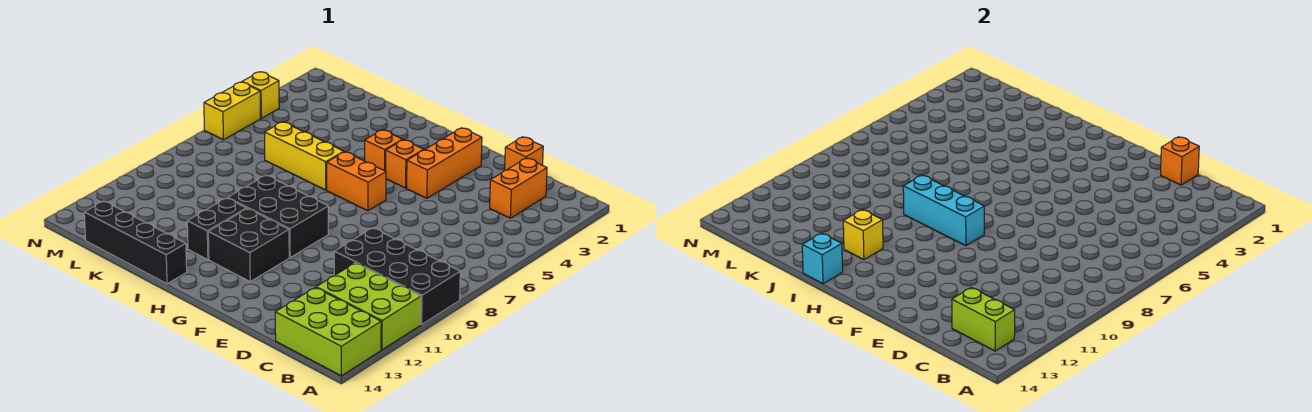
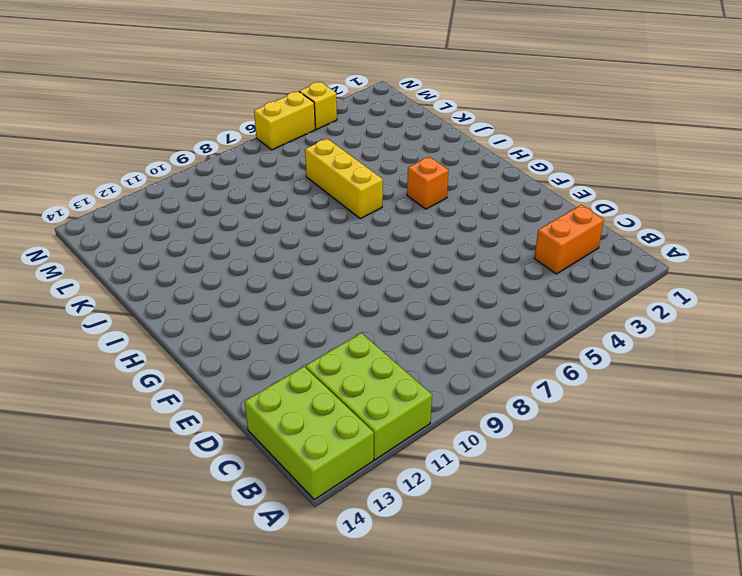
none -> black brick A9:D10 level 1
none -> orange brick D1 level 1
none -> orange brick F2:F4 level 1

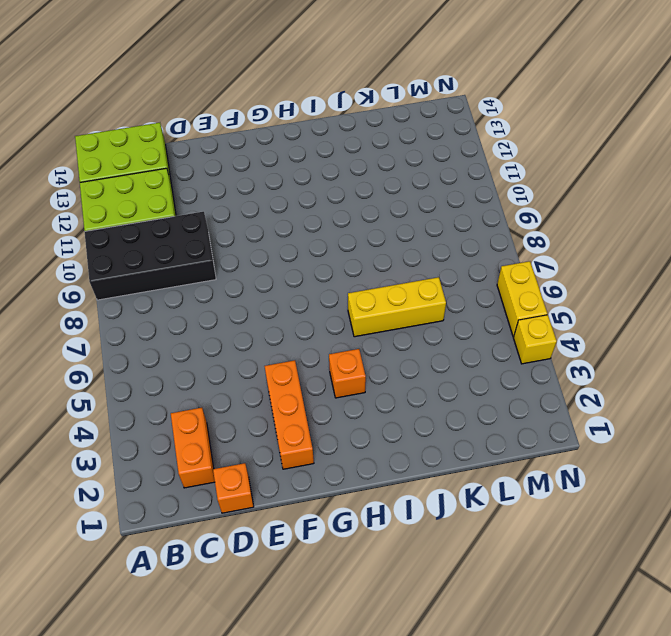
none -> orange brick G4 level 1
none -> orange brick G6:H6 level 1
none -> black brick G9:I10 level 1

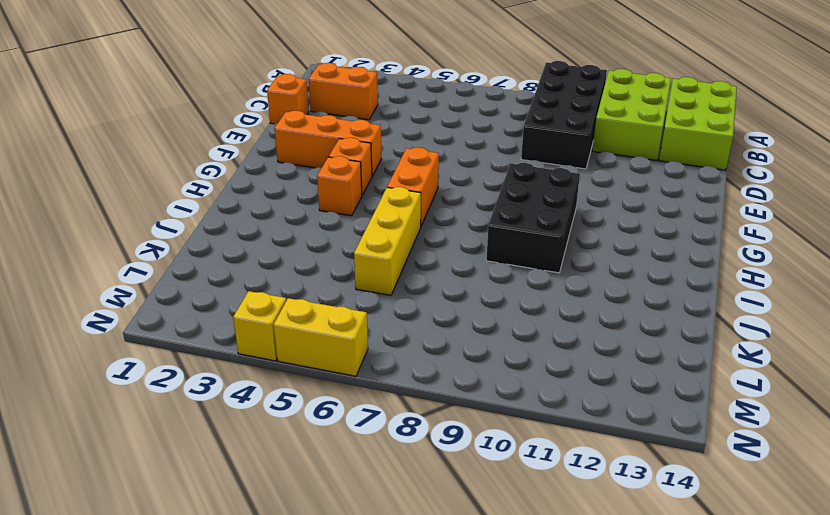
none -> black brick G11:H12 level 1
none -> black brick I11:I12 level 1
none -> black brick I14:L14 level 1

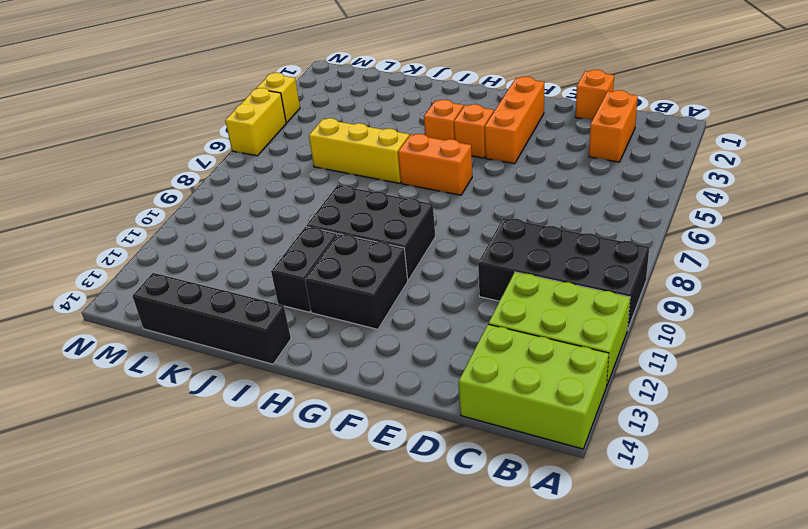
none -> lime brick B13:C13 level 2
none -> orange brick D1 level 2
none -> cyan brick G9:I9 level 2

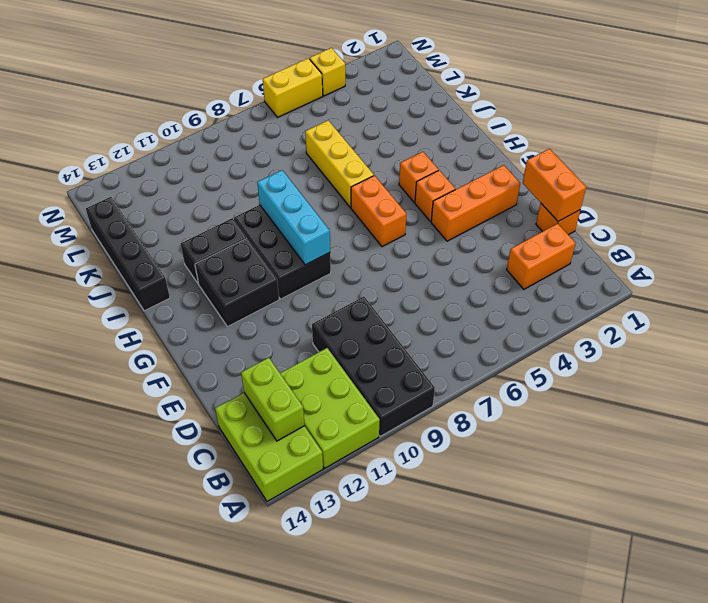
orange brick D1:E1 level 2 -> orange brick D1 level 2
none -> yellow brick I12 level 2
none -> cyan brick I14 level 2

